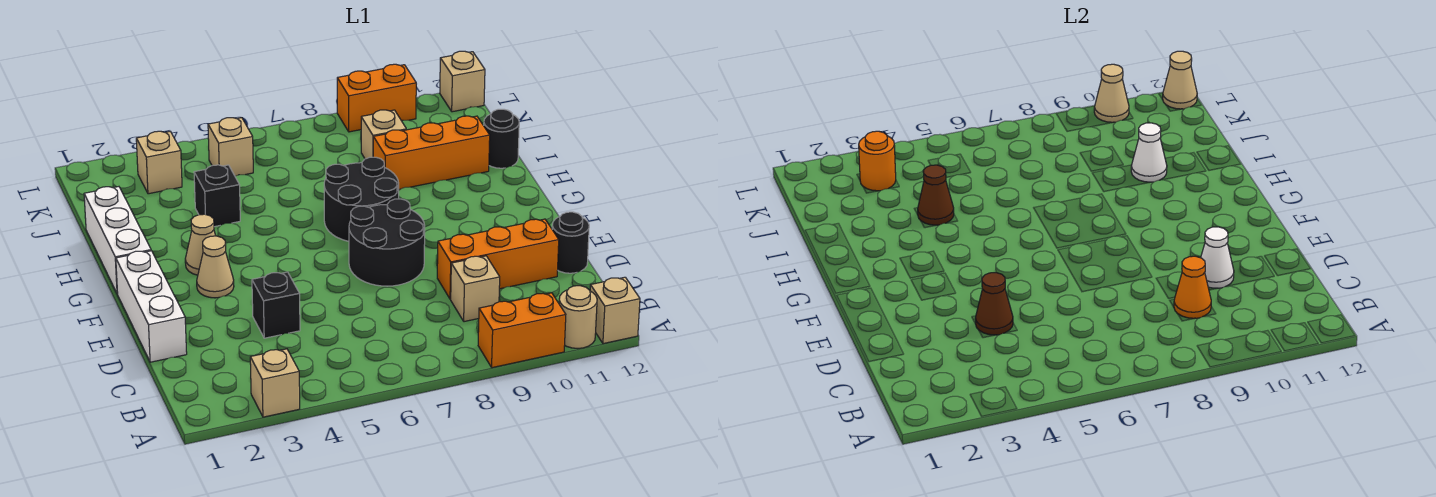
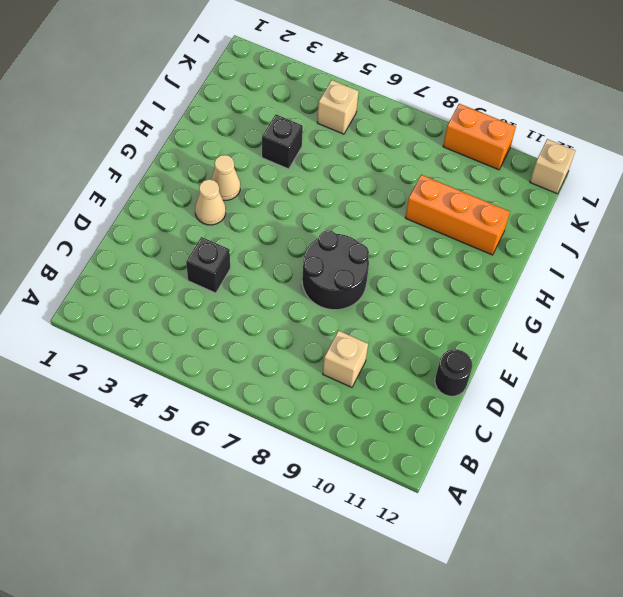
none -> tan brick A3 level 1
none -> orange brick A9:A10 level 1
none -> tan round brick A11 level 1
none -> tan brick A12 level 1

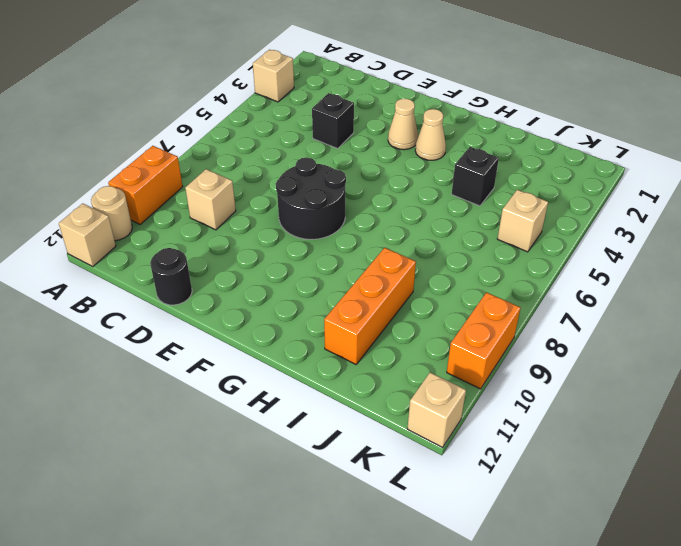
none -> white brick D1:F1 level 1
none -> orange brick D9:D11 level 1
none -> white brick G1:I1 level 1
none -> black round brick G7:H8 level 1

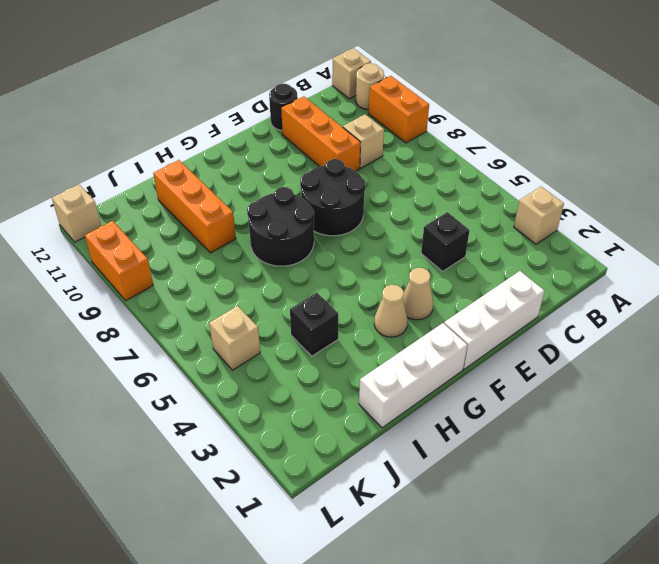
none -> black round brick I12 level 1
none -> tan brick J9 level 1
none -> tan brick K3 level 1
none -> orange cone C9 level 2

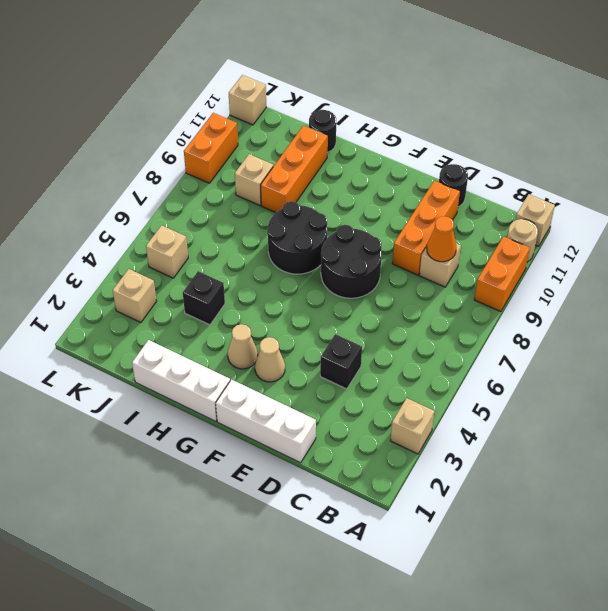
none -> brown cone D4 level 2
none -> white cone D10 level 2
none -> brown cone I4 level 2
none -> white cone I10 level 2

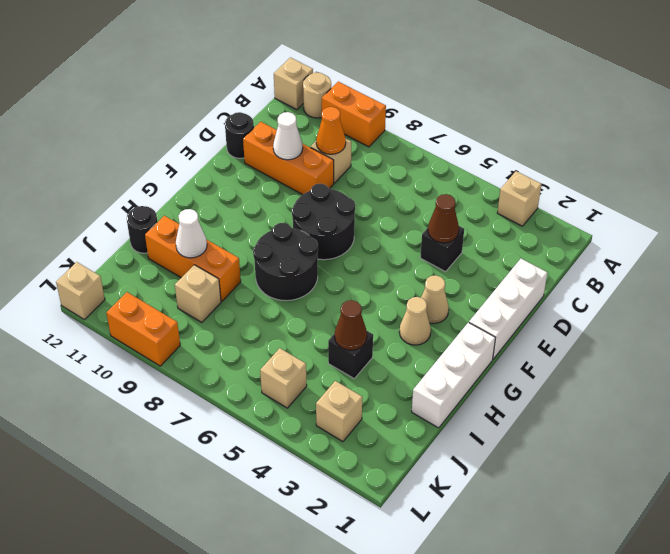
none -> orange round brick K3 level 2
none -> tan cone L10 level 2
none -> tan cone L12 level 2

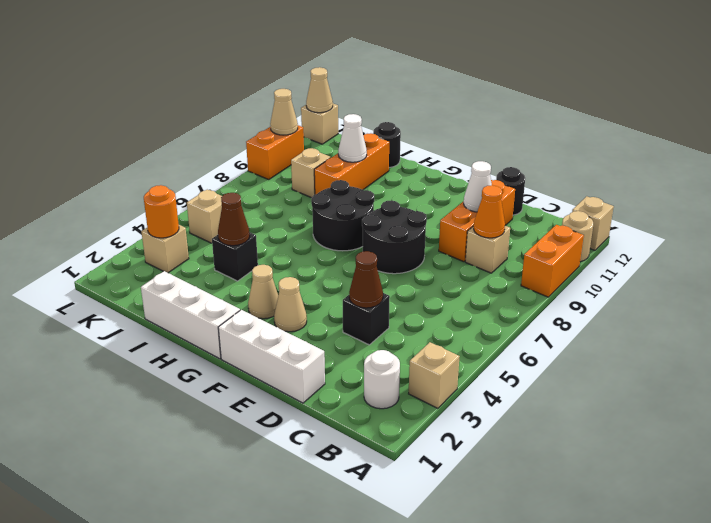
white round brick B2 level 1 -> none

